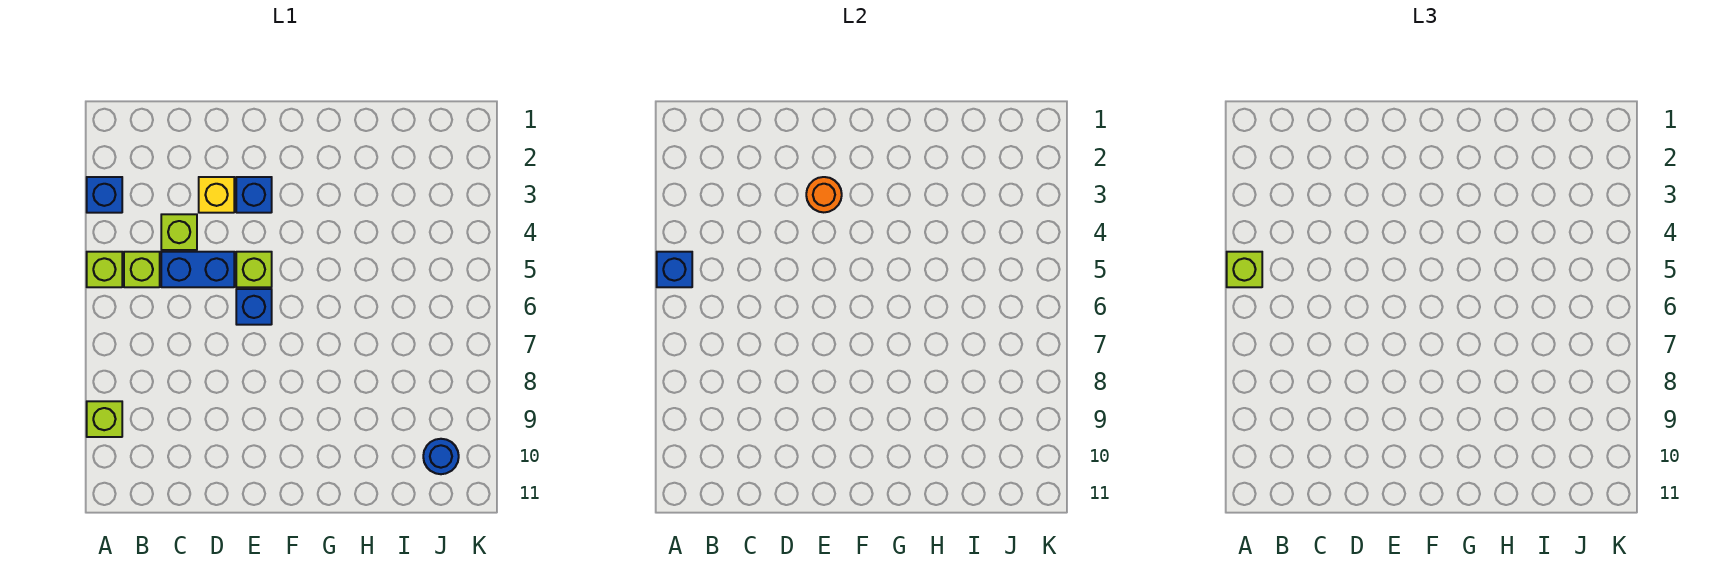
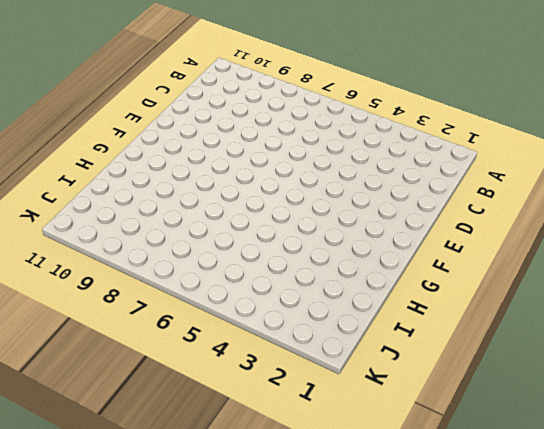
none -> blue brick A3 level 1
none -> lime brick A5 level 1
none -> lime brick A9 level 1

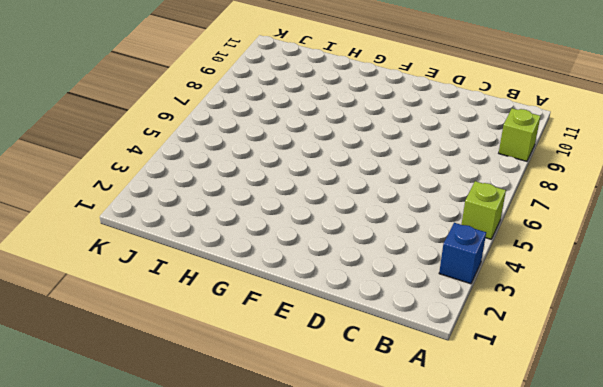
none -> lime brick B5 level 1
none -> lime brick C4 level 1
none -> blue brick C5:D5 level 1

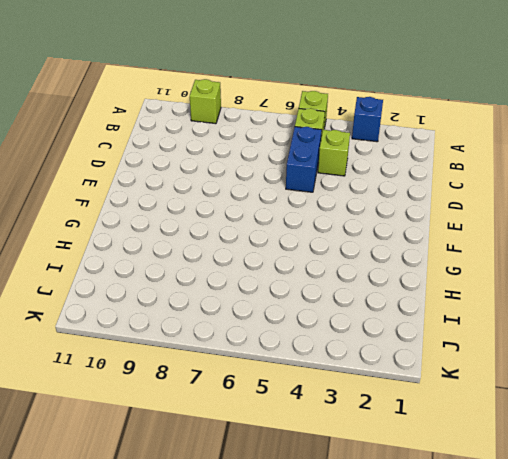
none -> yellow brick D3 level 1
none -> blue brick E3 level 1
none -> lime brick E5 level 1

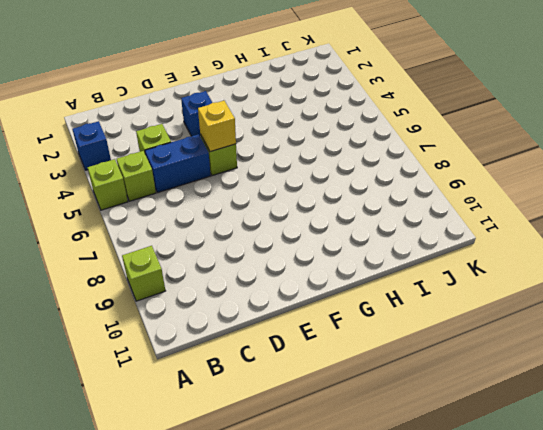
yellow brick E5 level 2 -> yellow brick D3 level 1
none -> blue brick E6 level 1
none -> blue round brick J10 level 1
none -> blue brick A5 level 2

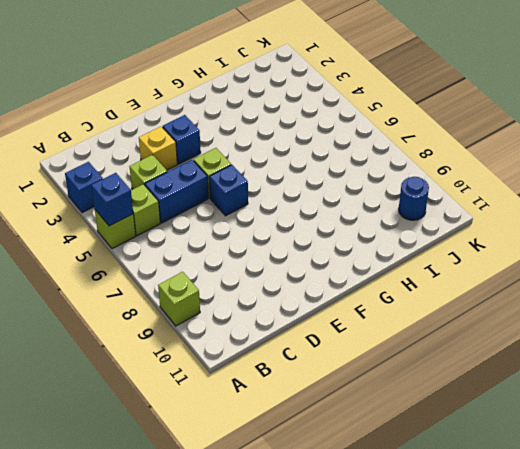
none -> orange round brick E3 level 2
none -> lime brick A5 level 3

